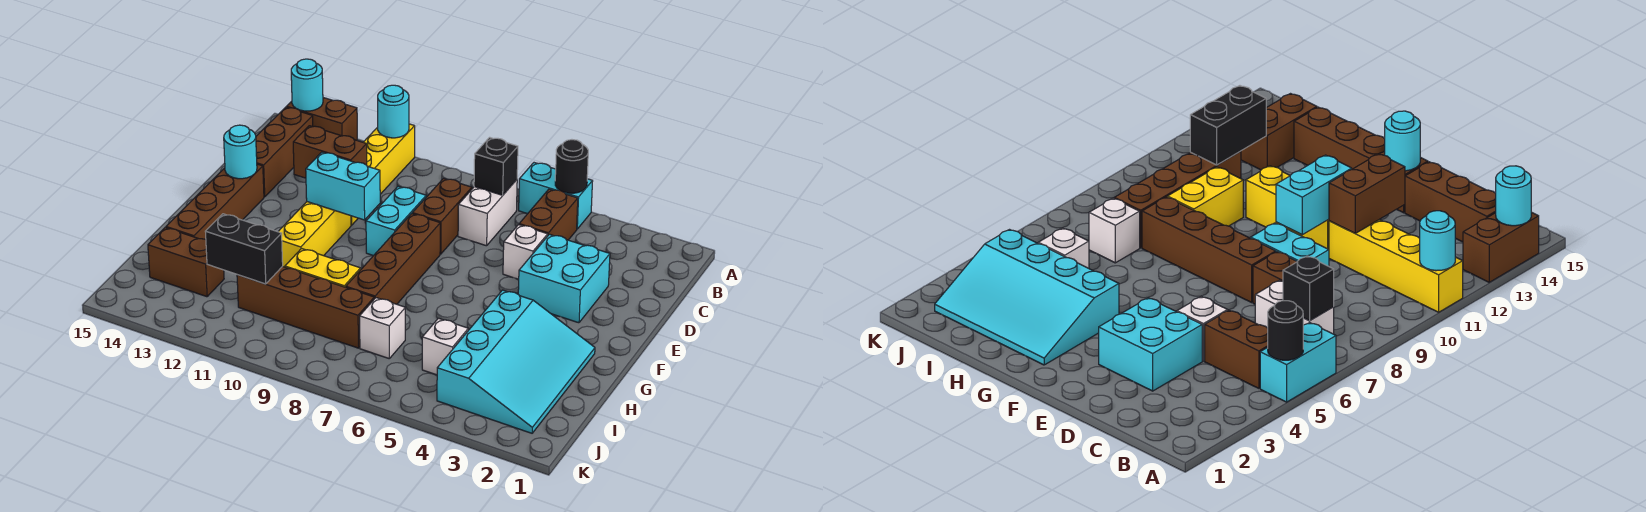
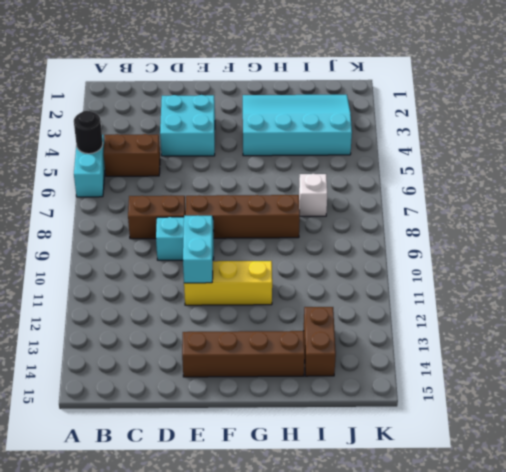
none -> yellow brick A11:D11 level 1
none -> brown brick A13:A14 level 1
none -> white brick B7:C7 level 1

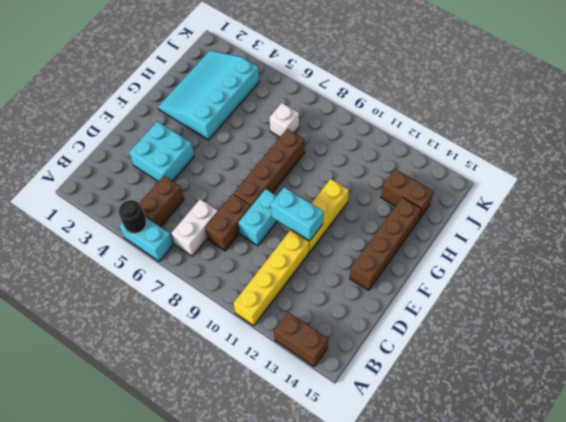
none -> brown brick B14:D14 level 1
none -> white brick D5 level 1
none -> yellow brick H9:H10 level 1

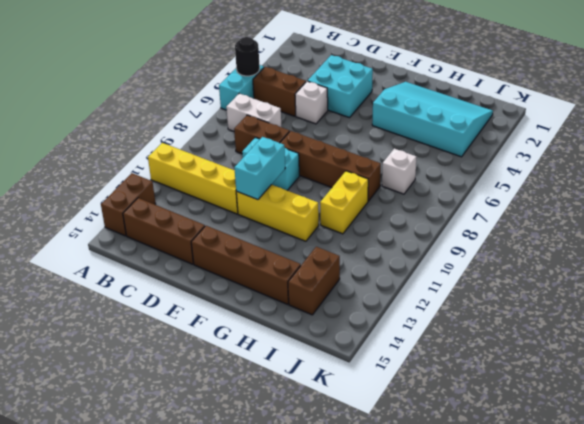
none -> white brick I5 level 1
none -> brown brick I8:I11 level 1
none -> cyan round brick A11 level 2

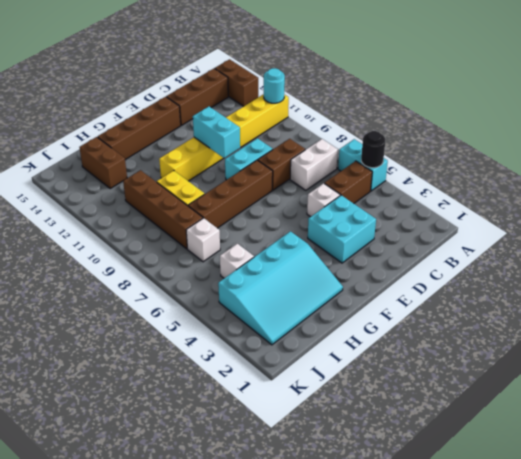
none -> cyan round brick A14 level 2
none -> black brick B7 level 2
none -> brown brick D11:D12 level 2

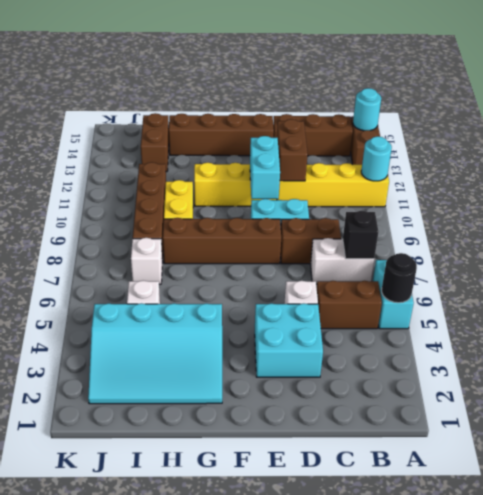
none -> cyan round brick E14 level 2
none -> black brick I11:I12 level 2

